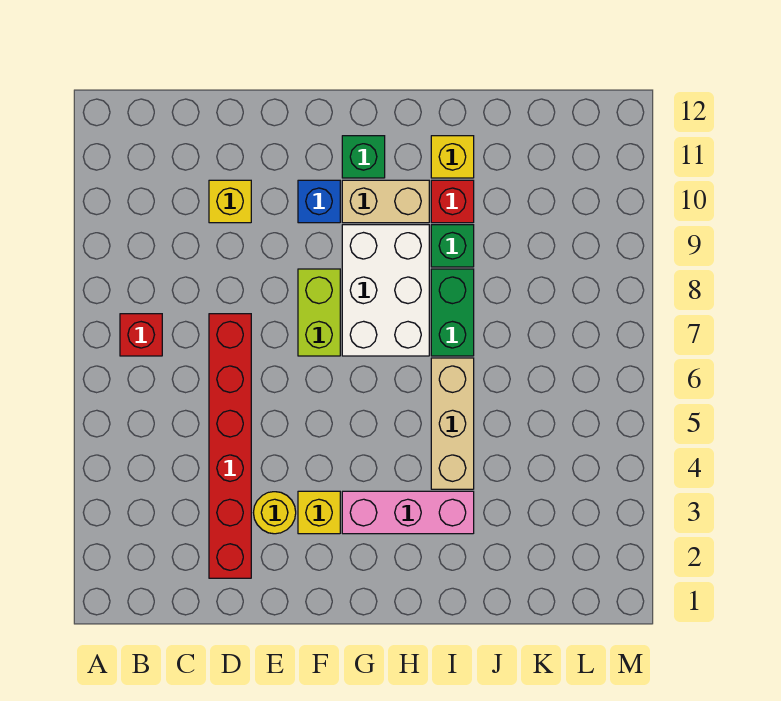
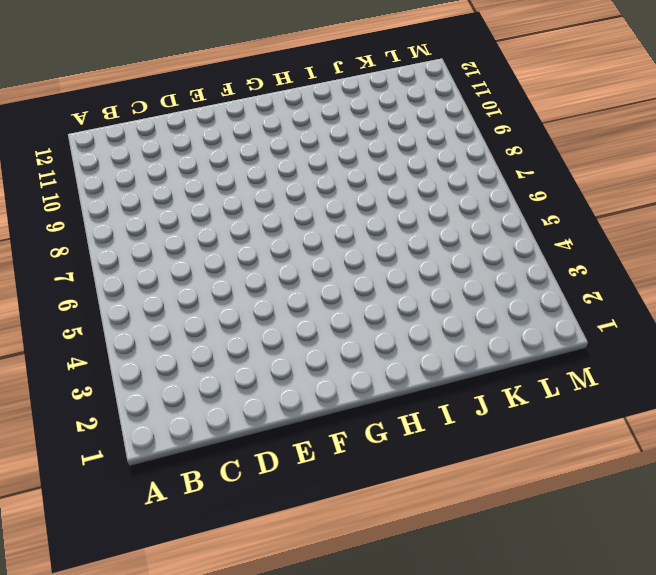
none -> red brick B7 level 1
none -> red brick D2:D7 level 1
none -> yellow brick D10 level 1

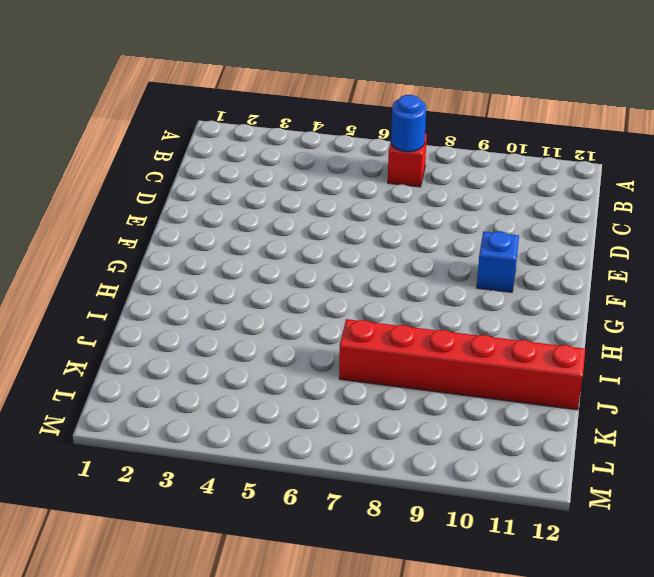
blue round brick B7 level 2 -> none
red brick J7:J12 level 1 -> red brick D2:D7 level 1
none -> yellow brick D10 level 1
none -> yellow round brick E3 level 1
none -> yellow brick F3 level 1

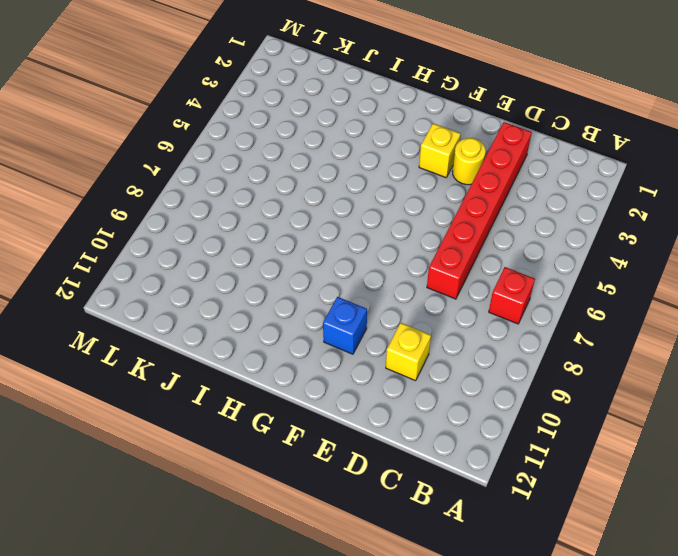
none -> lime brick F7:F8 level 1
none -> pink brick G3:I3 level 1
none -> white brick G7:H9 level 1

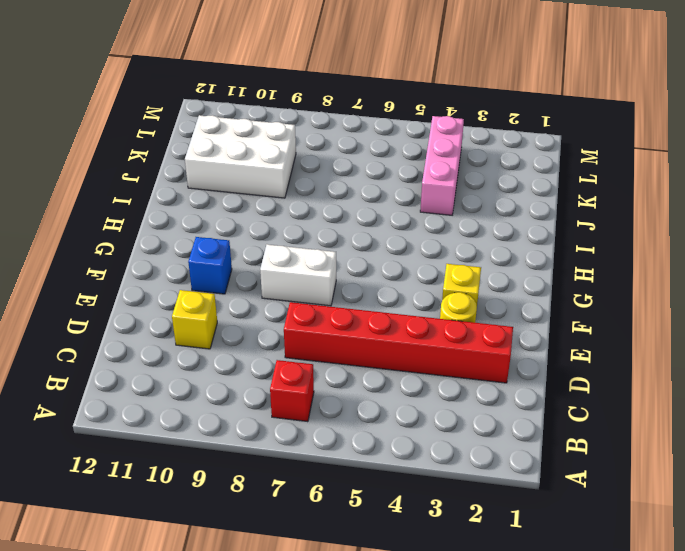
white brick F7:F8 level 1 -> lime brick F7:F8 level 1
pink brick J4:L4 level 1 -> pink brick G3:I3 level 1
white brick J9:K11 level 1 -> white brick G7:H9 level 1
none -> tan brick G10:H10 level 1
none -> green brick G11 level 1
none -> tan brick I4:I6 level 1

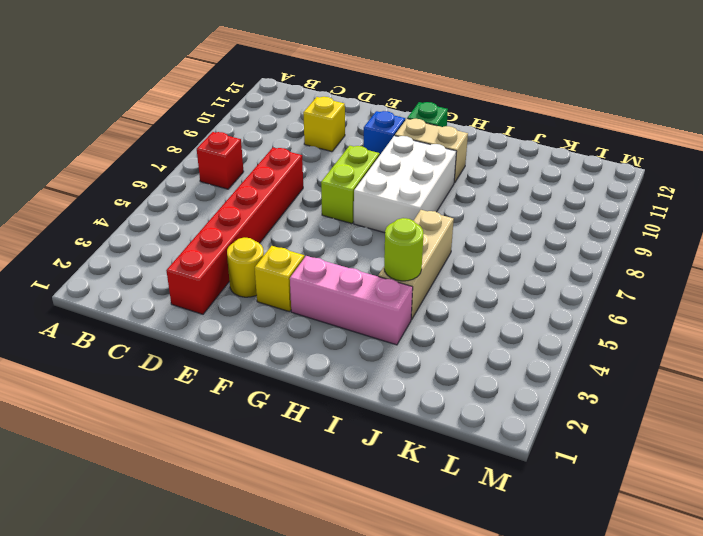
lime round brick I4 level 2 -> none
none -> green brick I7:I8 level 1
none -> green brick I9 level 1
none -> red brick I10 level 1

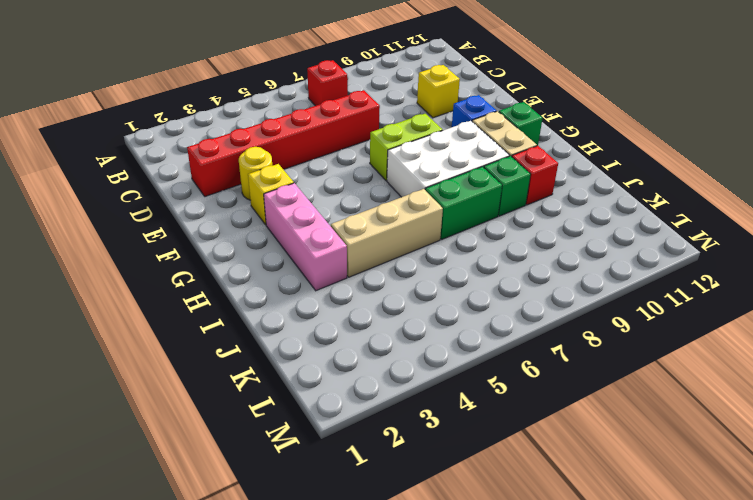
none -> yellow brick I11 level 1

